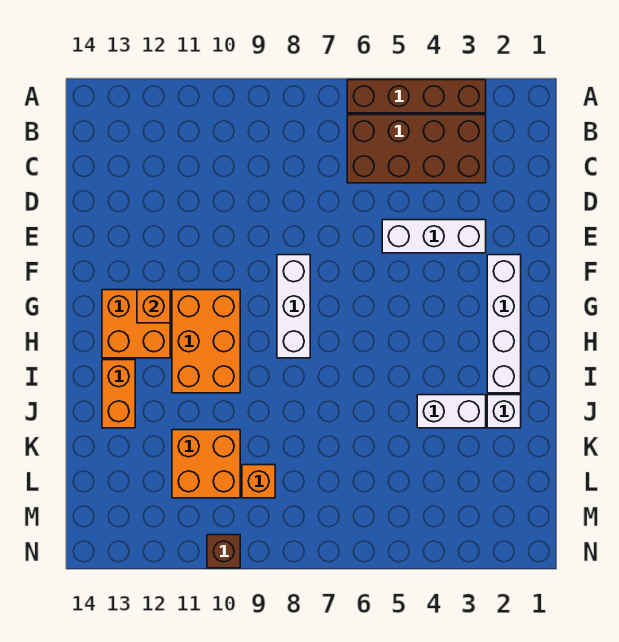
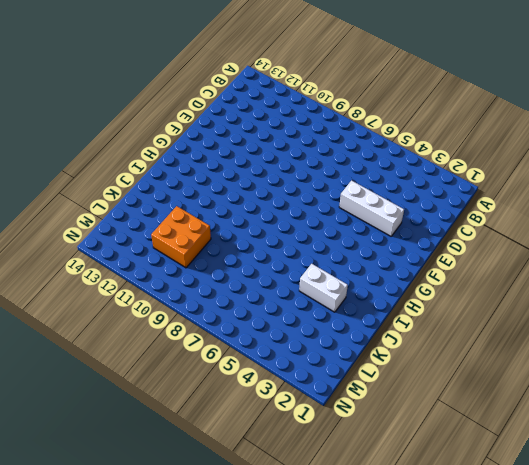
none -> brown brick A3:A6 level 1
none -> brown brick B3:C6 level 1
none -> white brick F2:I2 level 1

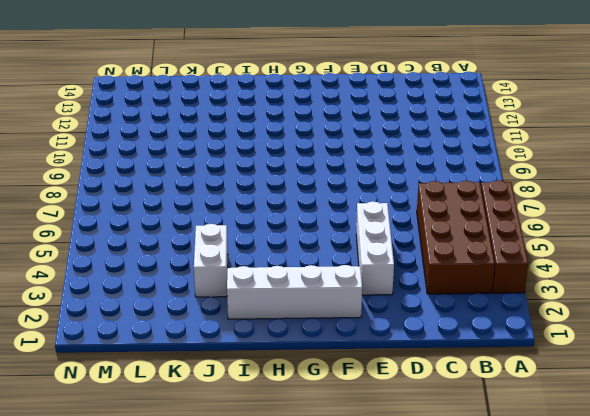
none -> white brick F8:H8 level 1
none -> orange brick G10:I11 level 1
none -> orange brick G12:H13 level 1

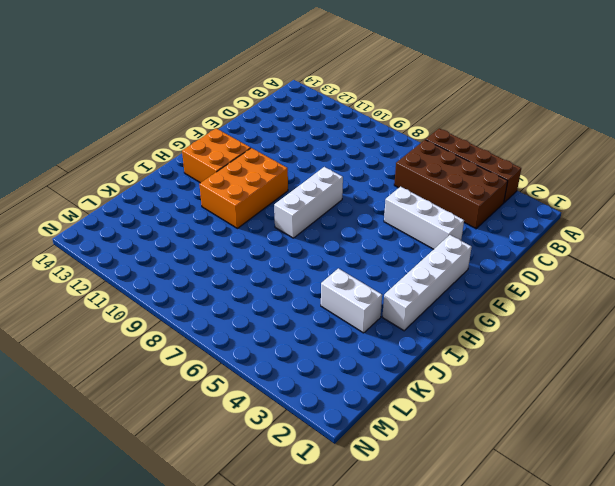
none -> orange brick I13:J13 level 1
none -> white brick J2 level 1
none -> orange brick K10:L11 level 1

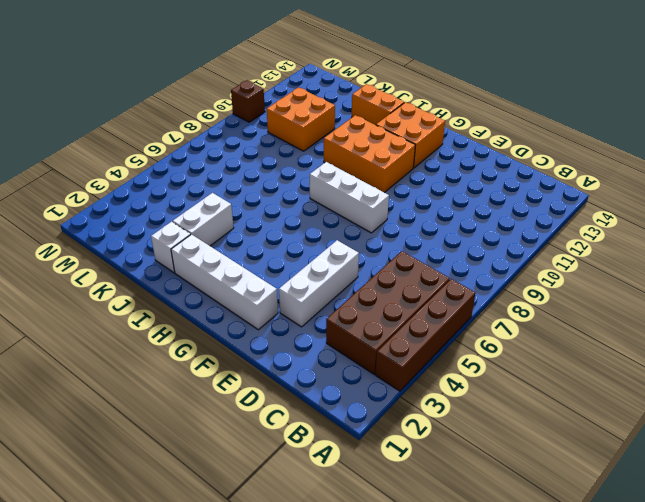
none -> orange brick L9 level 1
none -> orange brick G12 level 2

